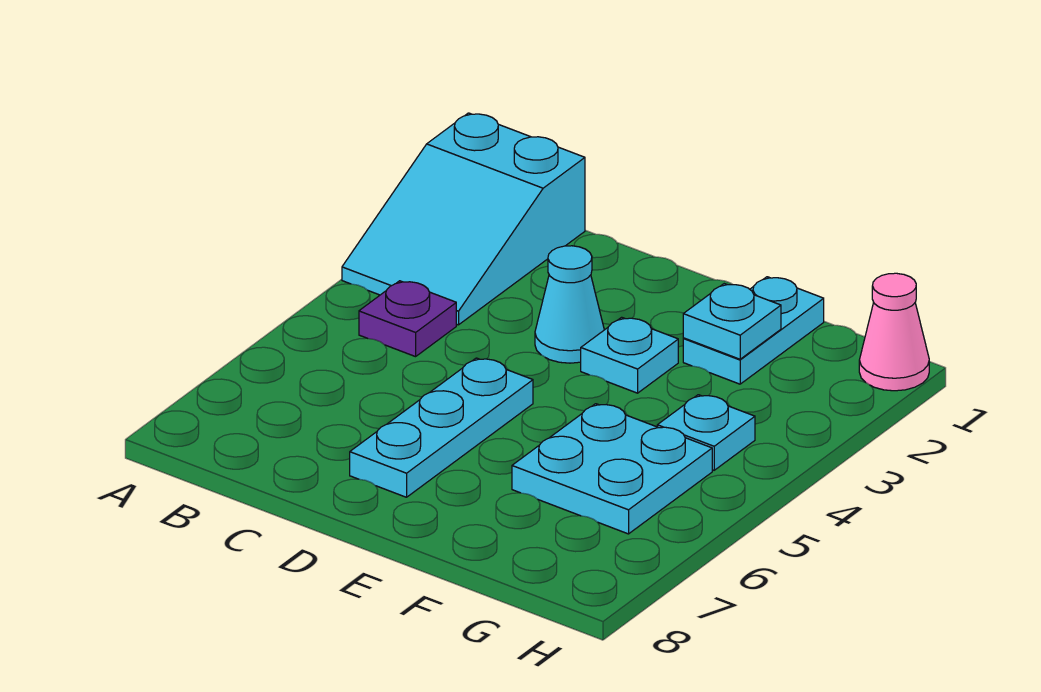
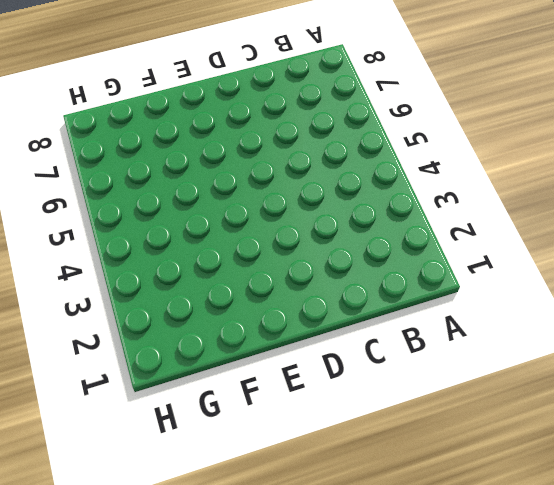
none -> cyan slope A1:B3 level 1 top 1
none -> purple plate B4 level 1

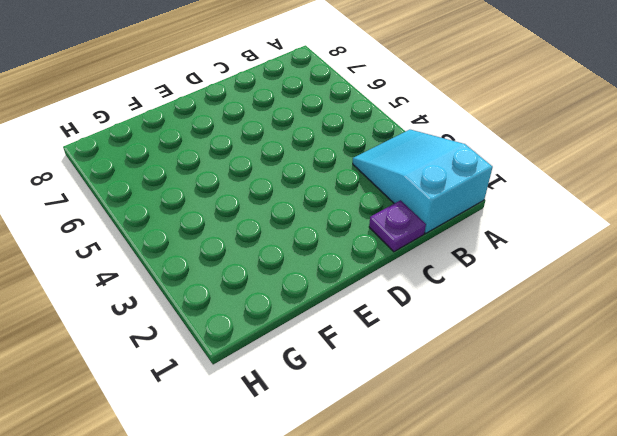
purple plate C1 level 1 -> purple plate B4 level 1
none -> cyan cone D3 level 1
none -> cyan plate D5:D7 level 1

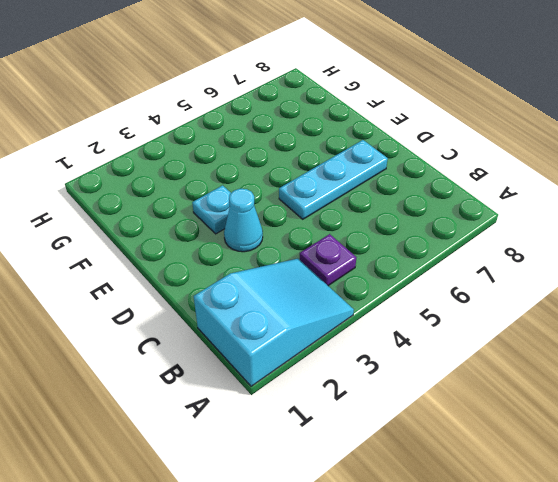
none -> cyan plate F1:F2 level 1
none -> cyan plate F5:G6 level 1

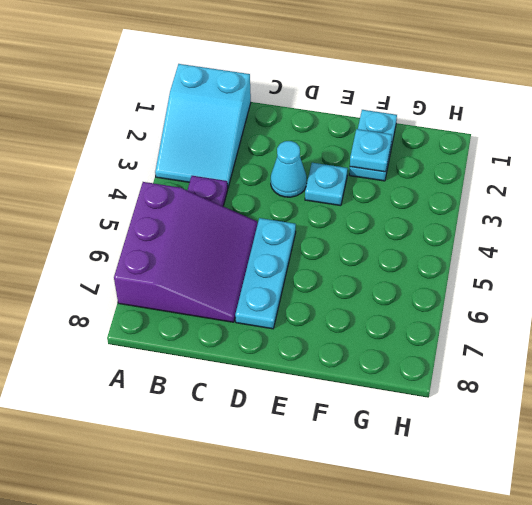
purple slope A5:C7 level 1 top A -> none
none -> cyan plate F5:G6 level 1
none -> cyan plate G4 level 1

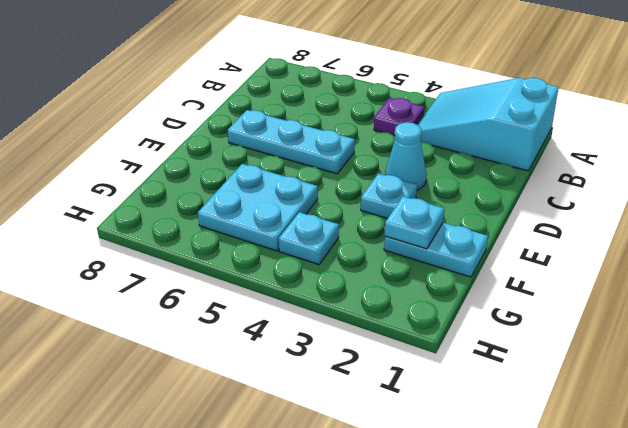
none -> pink cone H1 level 1

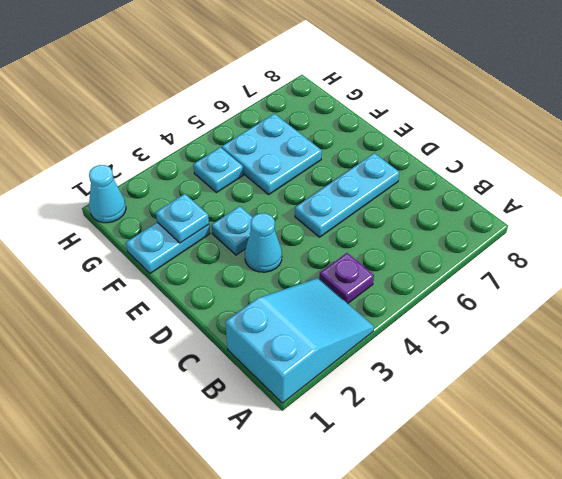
cyan cone H1 level 1 -> pink cone H1 level 1

